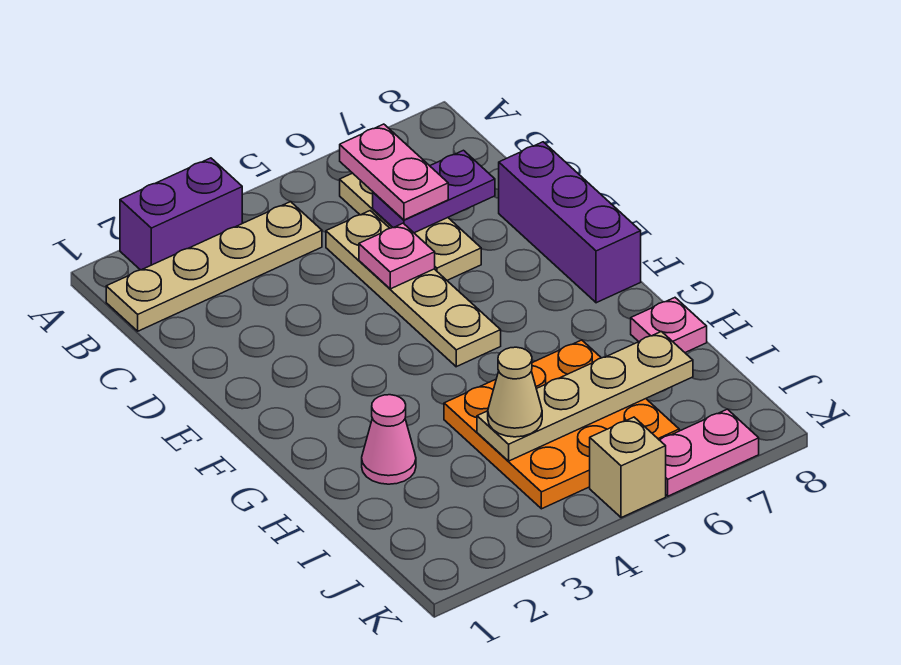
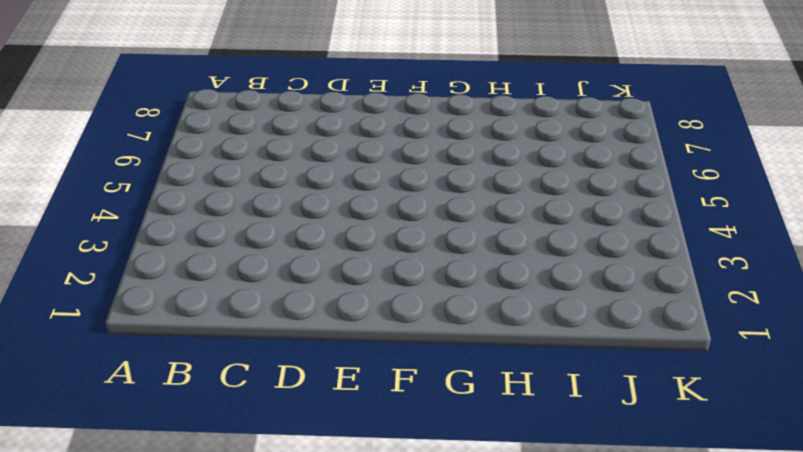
none -> purple brick A2:A3 level 1
none -> tan plate B1:B4 level 1
none -> tan plate B6:D6 level 1

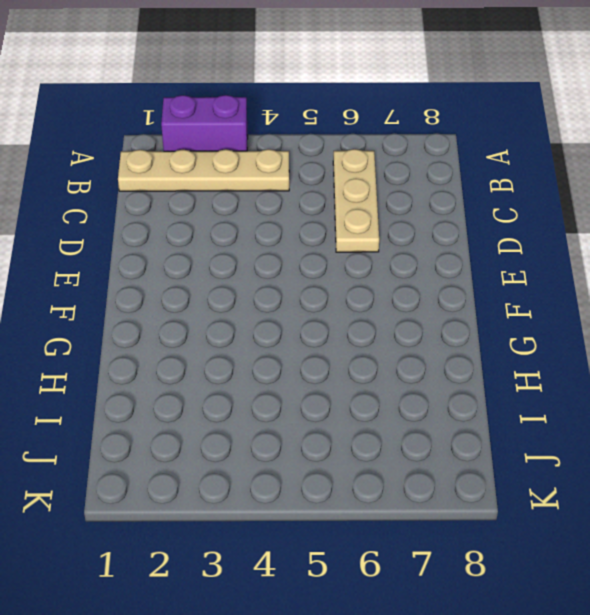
none -> tan plate C5:F5 level 1
none -> purple brick D8:F8 level 1
none -> pink cone H2 level 1

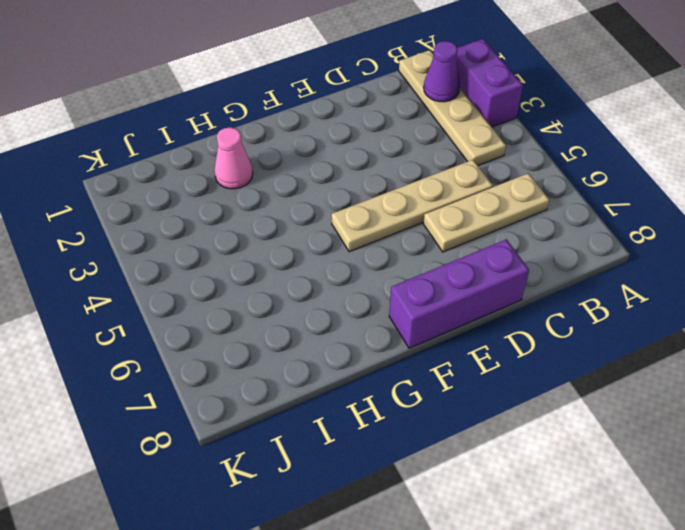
purple cone B2 level 2 -> none
none -> orange plate H4:J6 level 1
none -> pink plate H8 level 1
none -> tan brick K5 level 1

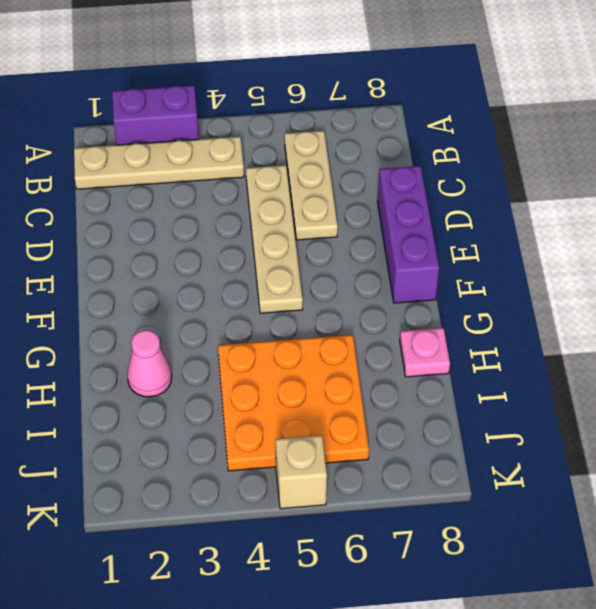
none -> pink plate K6:K7 level 1
none -> purple plate C6:C7 level 2
none -> pink plate D5 level 2

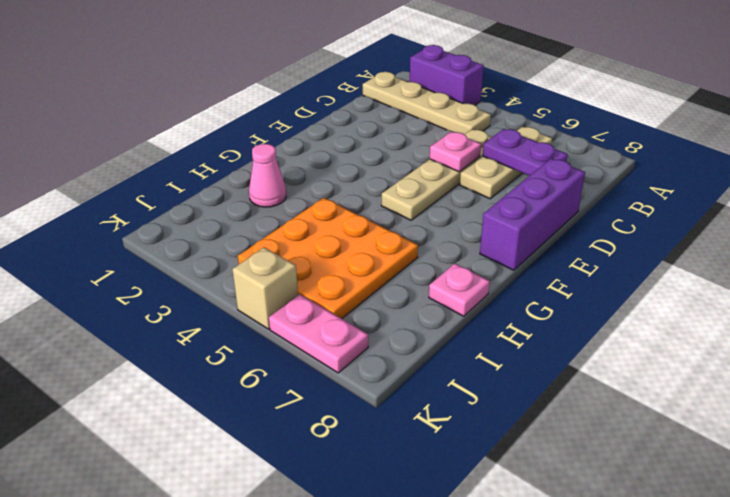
none -> tan plate I4:I7 level 2
none -> pink plate B6:C6 level 3
none -> tan cone I4 level 3

